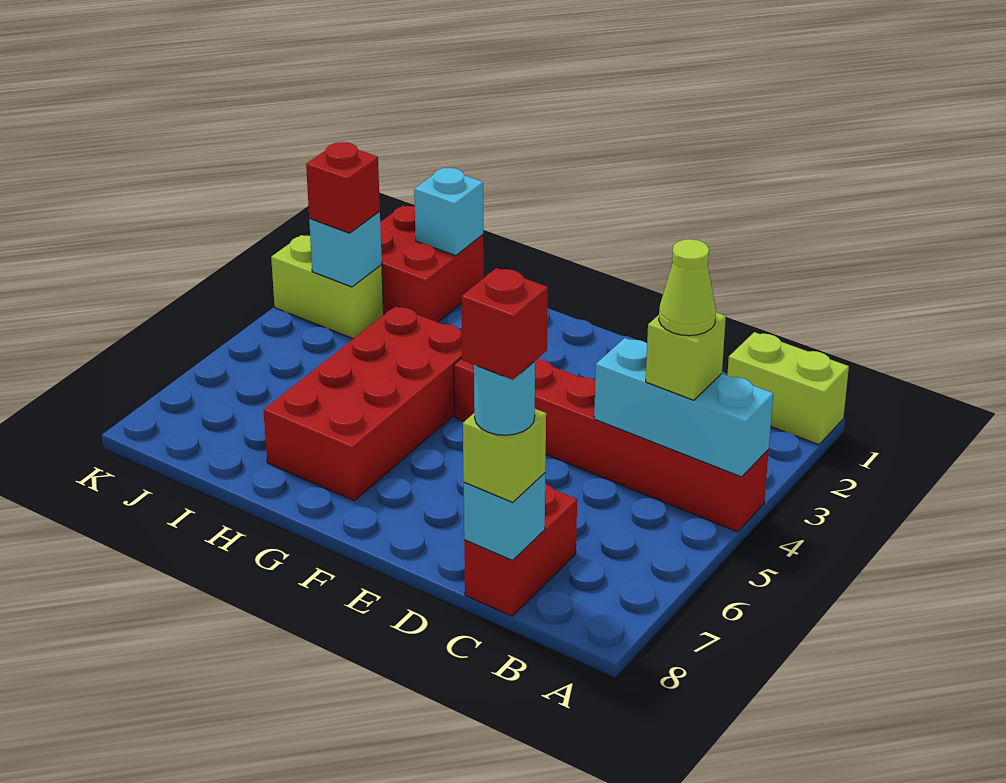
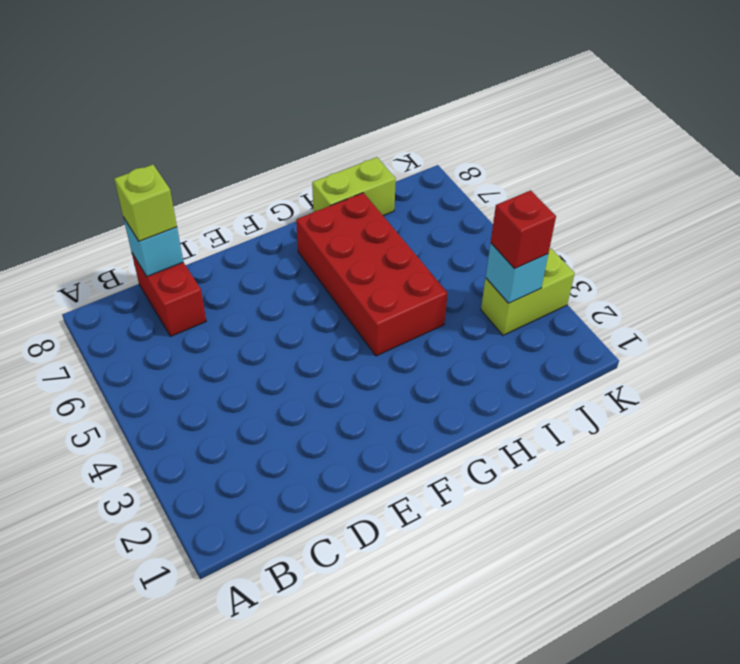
lime brick H8:I8 level 1 -> lime brick A1:B1 level 1
none -> red brick A4:F4 level 1
none -> red brick I1:J2 level 1
none -> cyan brick A4:C4 level 2

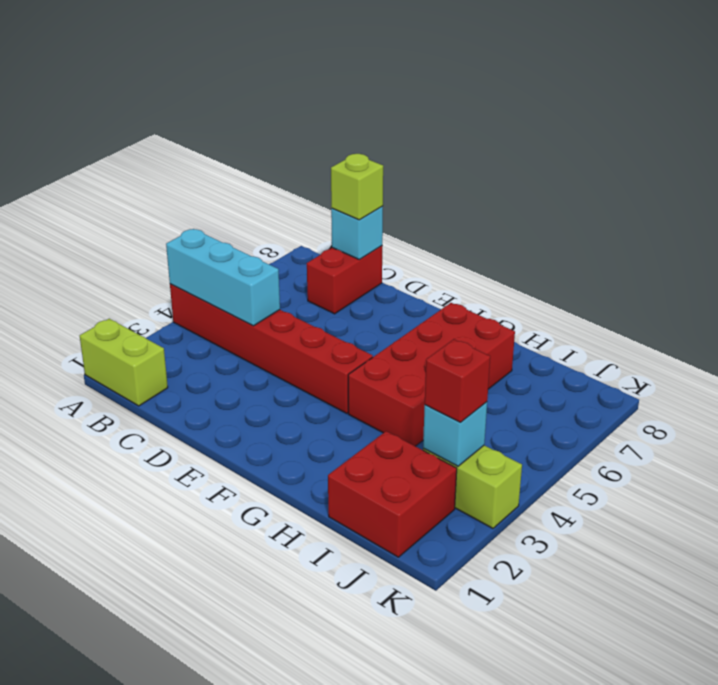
none -> cyan brick I1 level 2
none -> lime brick B4 level 3
none -> lime cone B4 level 4

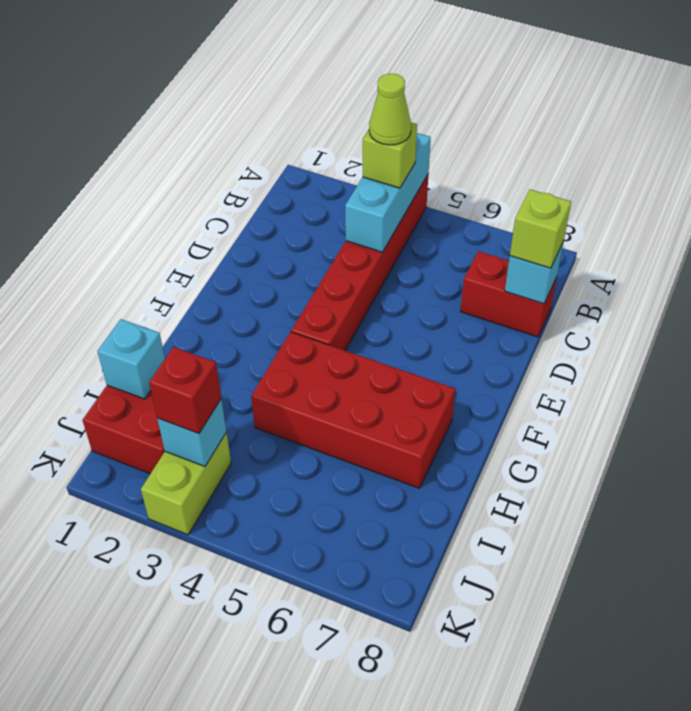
none -> lime brick A1:B1 level 1
none -> cyan round brick C8 level 4
none -> red brick C8 level 5

